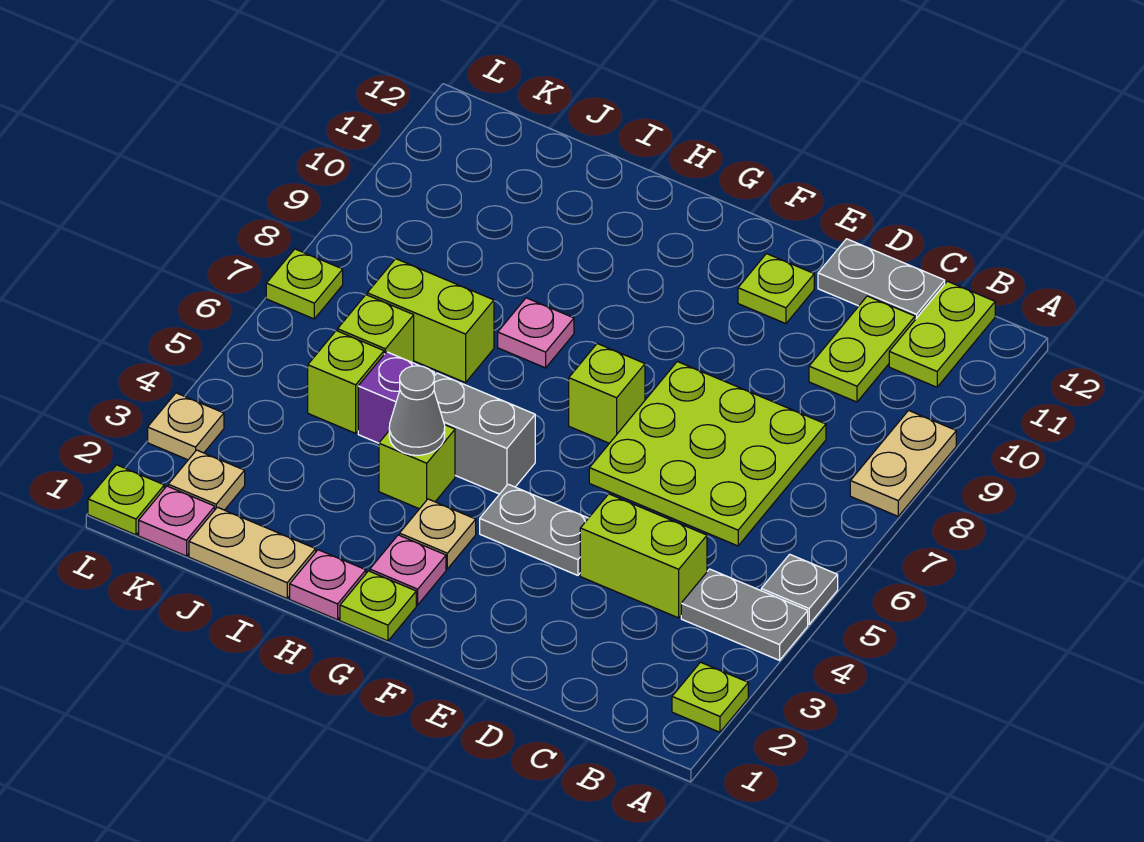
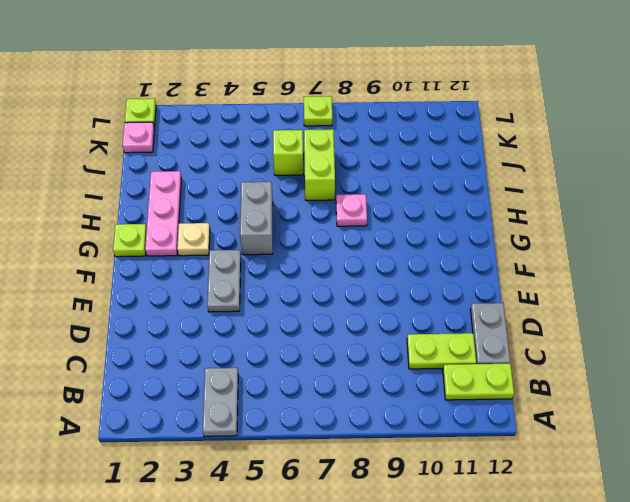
pink plate G2:I2 level 1 -> pink plate G2 level 1
none -> lime plate A2 level 1
none -> grey plate A5 level 1
none -> tan plate A8:A9 level 1
none -> lime brick C4:D4 level 1

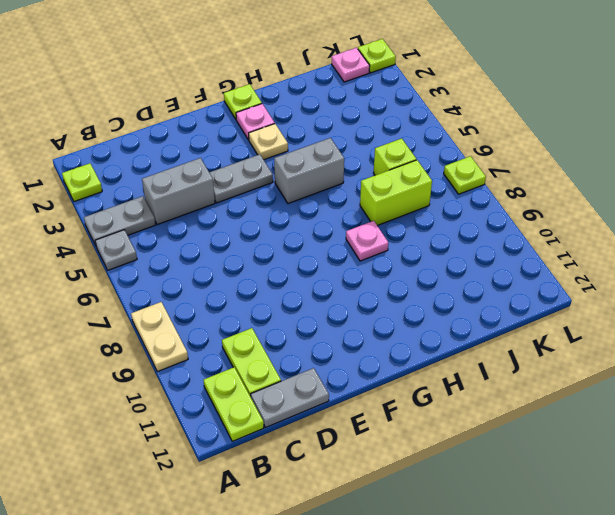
grey brick C4:D4 level 1 -> lime brick C4:D4 level 1
none -> lime plate C6:E8 level 1
none -> lime plate E11 level 1
none -> lime brick F7 level 1
none -> pink plate H1 level 1

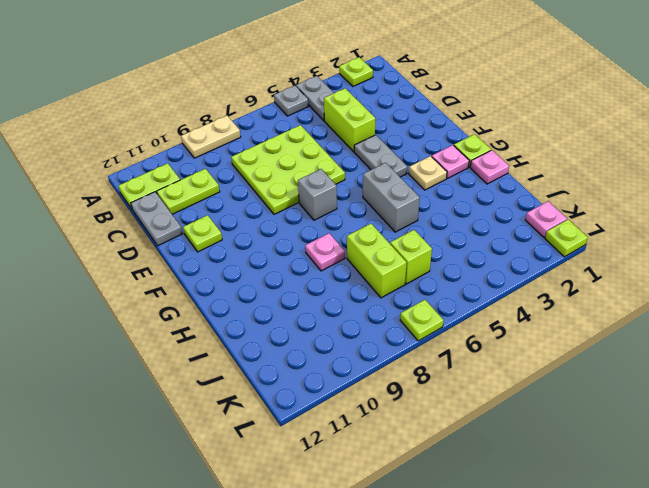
grey brick F7 level 1 -> lime brick F7 level 1
none -> lime brick H4 level 1
none -> tan plate I1:J1 level 1
none -> purple brick I5 level 1
none -> lime brick J5 level 1

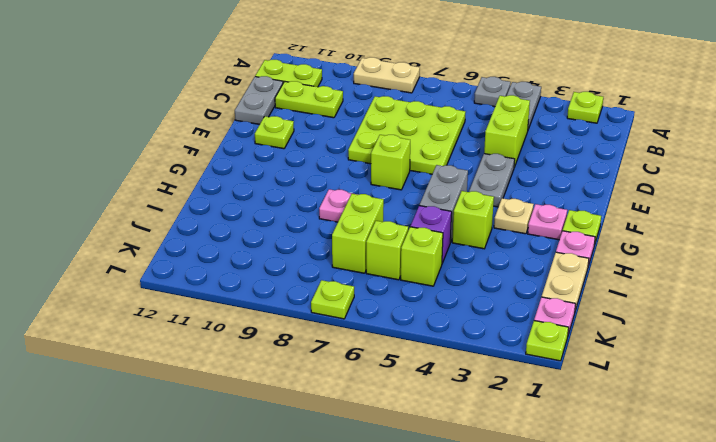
none -> tan plate K2 level 1
none -> tan plate L3 level 1
none -> grey cone H4 level 2

